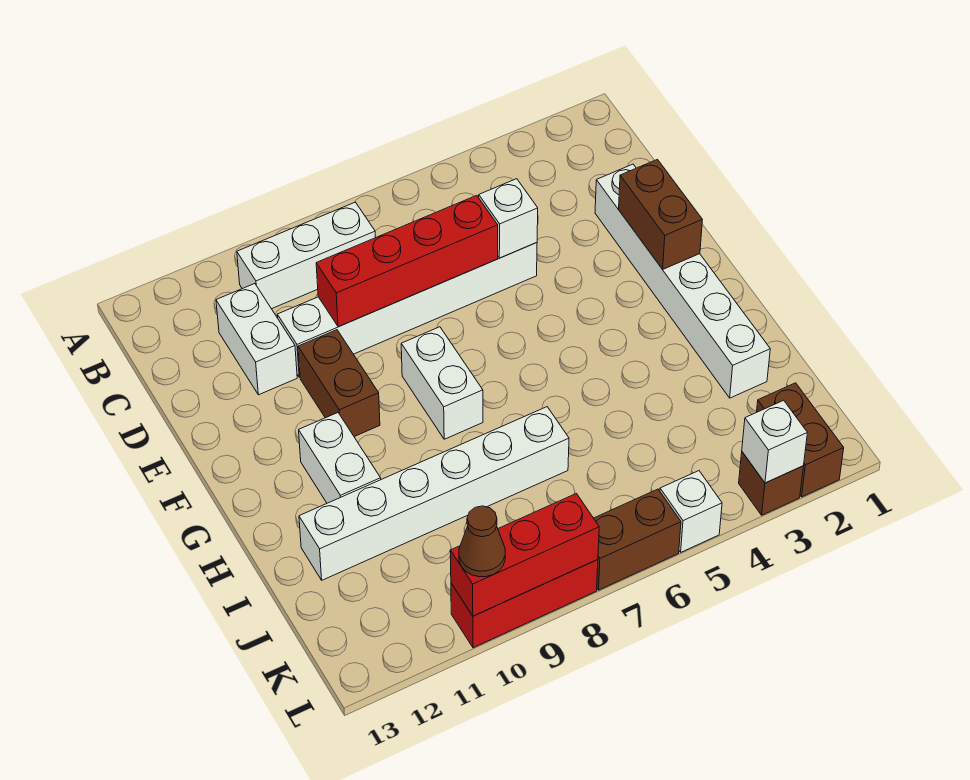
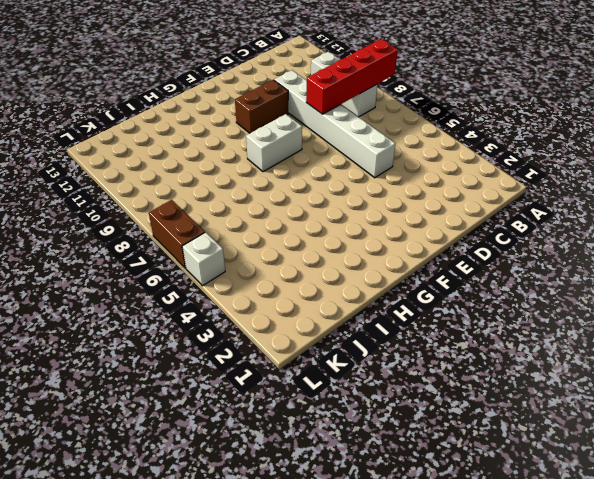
red brick A8:D8 level 2 -> red brick D6:D9 level 2
none -> white brick C11:D11 level 1
none -> white brick D2:I2 level 1
none -> white brick G11:H11 level 1

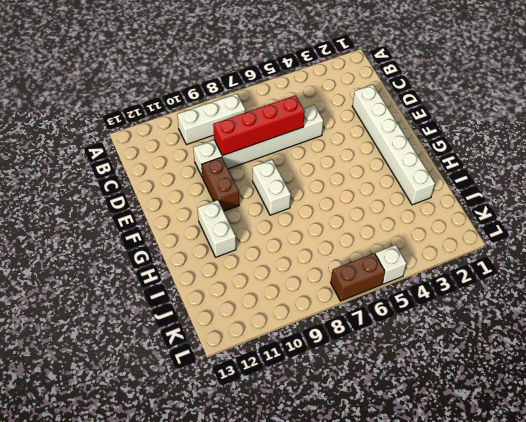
none -> white brick C11:D11 level 1
none -> white brick I7:I12 level 1
none -> brown brick K2:L2 level 1

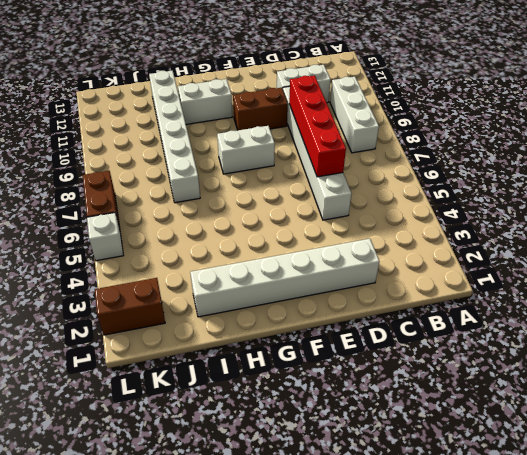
none -> brown brick L3 level 1
none -> red brick L8:L10 level 1
none -> white brick D5 level 2

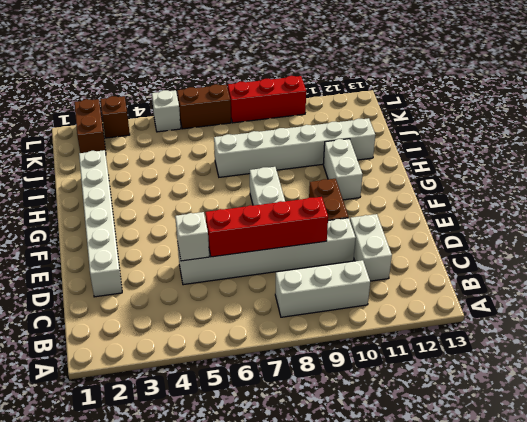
none -> brown brick E2:F2 level 2
none -> white brick L3 level 2
none -> red brick L8:L10 level 2

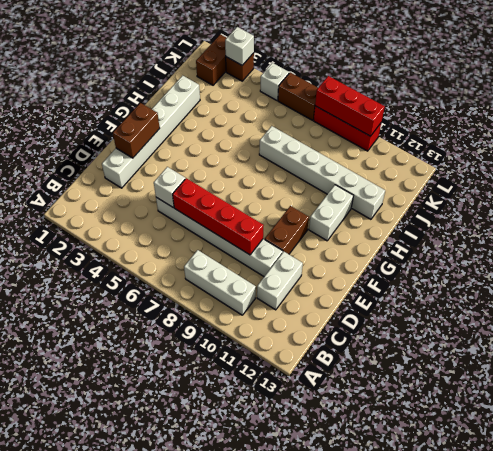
none -> white brick F8:G8 level 1
none -> brown cone L10 level 3

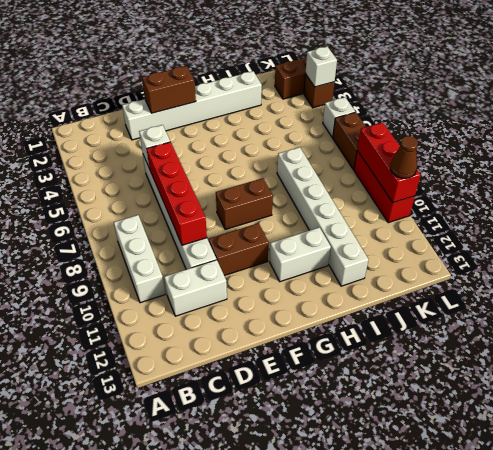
brown brick F8:G8 level 1 -> white brick F8:G8 level 1

